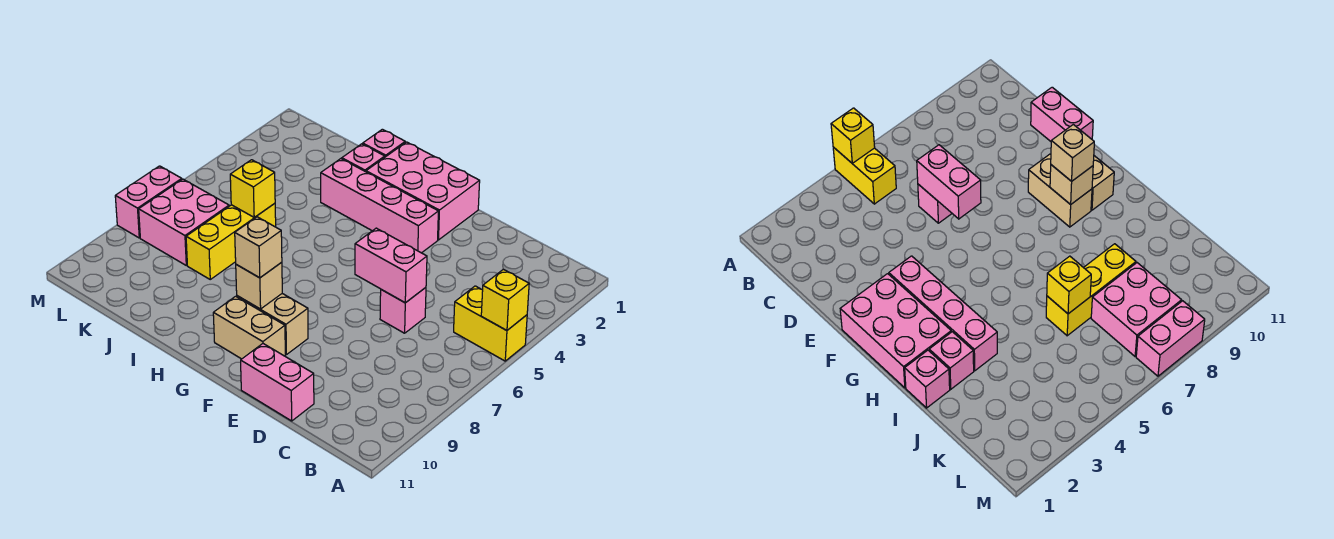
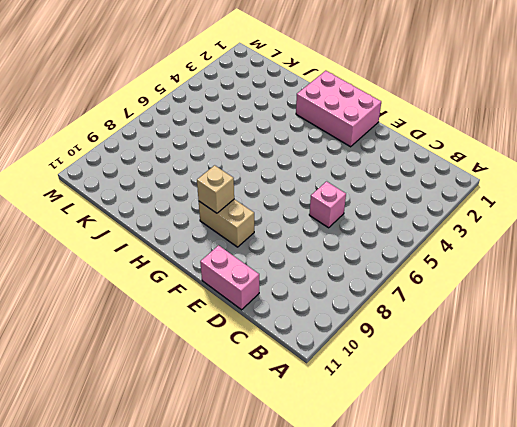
none -> yellow brick A5:B5 level 1
none -> pink brick F3:I3 level 1
none -> tan brick F10:G10 level 1

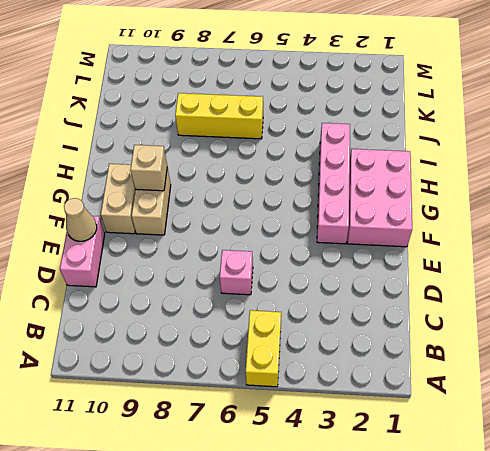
tan cone E11 level 2 -> none
none -> pink brick I1 level 1
none -> pink brick I2 level 1
none -> pink brick K7:L8 level 1

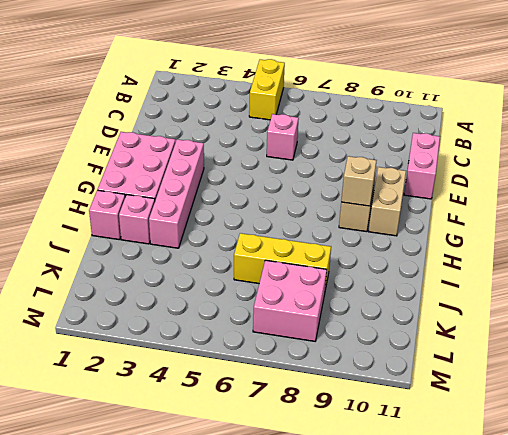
none -> pink brick M7:M8 level 1
none -> yellow brick A5 level 2
none -> pink brick D6:E6 level 2

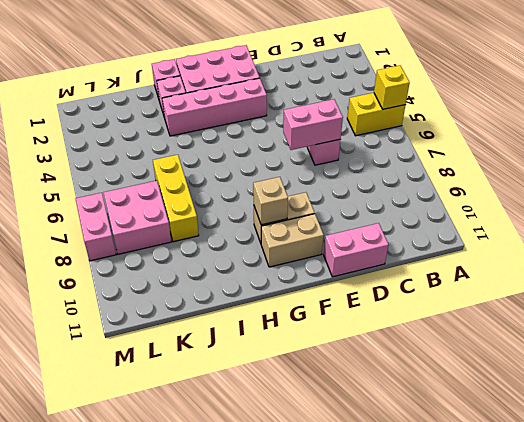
none -> yellow brick J6 level 2
none -> tan brick G9 level 3

